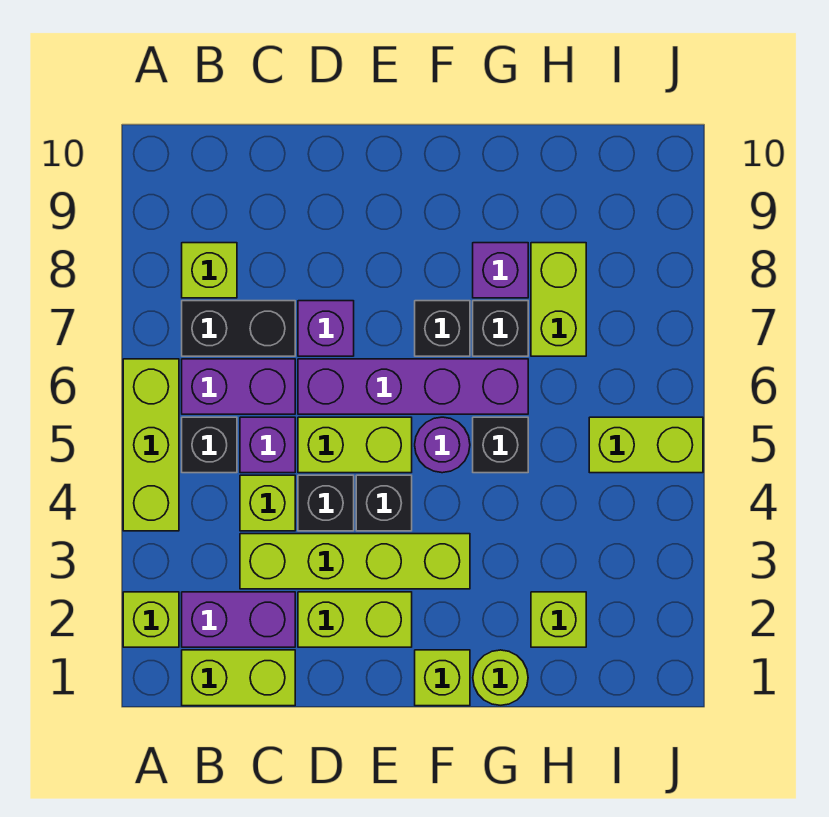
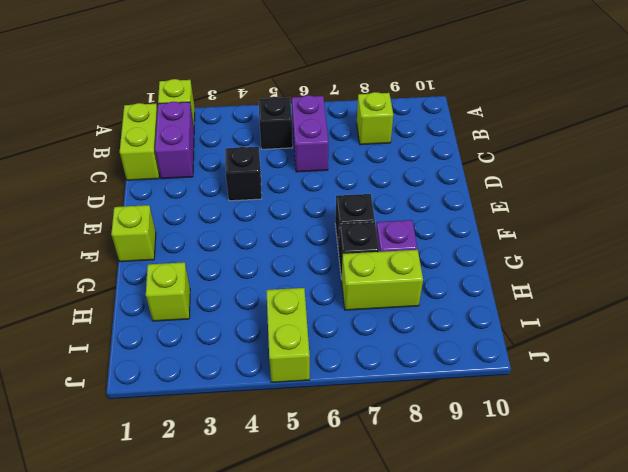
none -> lime brick A4:A6 level 1
none -> black brick B7:C7 level 1
none -> lime brick C3:F3 level 1

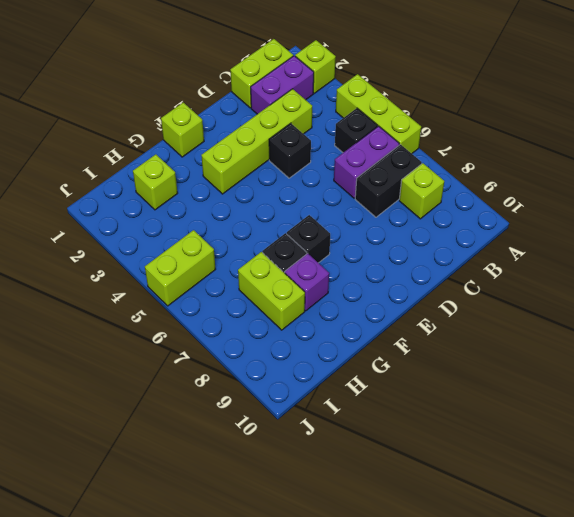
none -> lime brick C4 level 1
none -> purple brick C5 level 1
none -> lime brick D2:E2 level 1

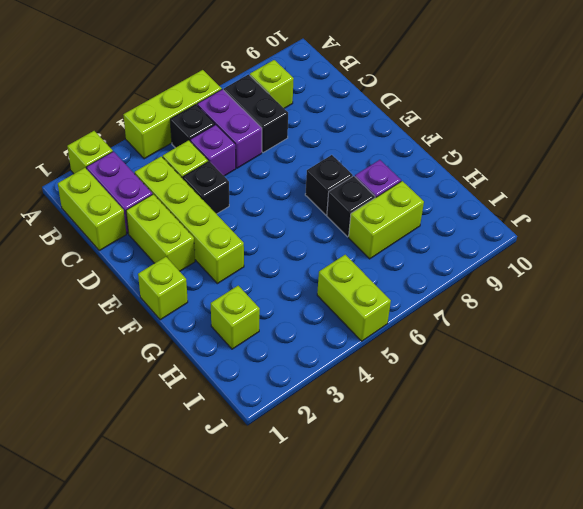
none -> lime brick D5:E5 level 1
none -> purple brick D6:G6 level 1
none -> purple brick D7 level 1

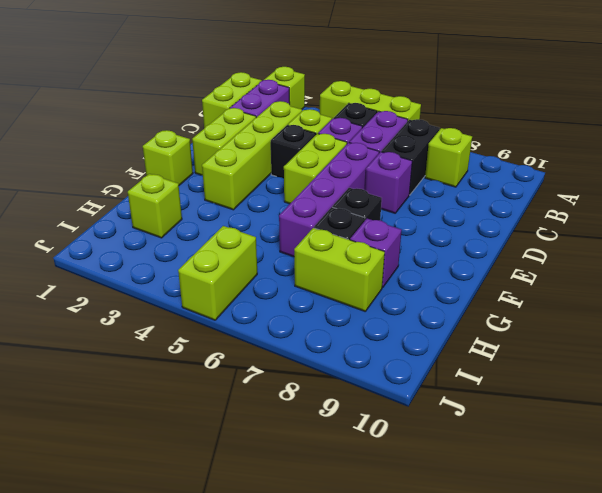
none -> black brick E4 level 1
none -> purple round brick F5 level 1
none -> lime round brick G1 level 1

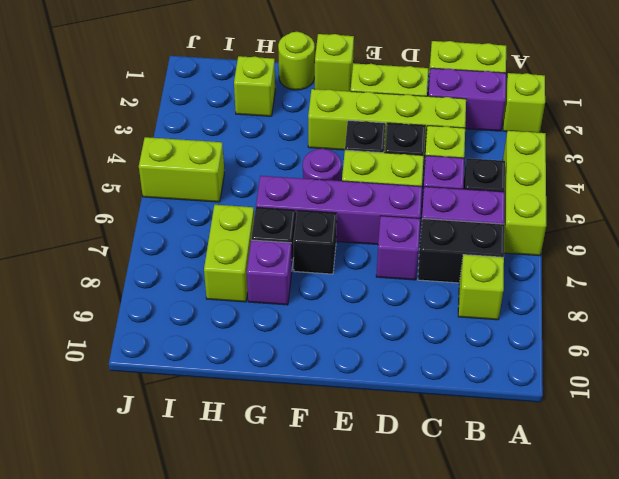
none -> black brick G5 level 1

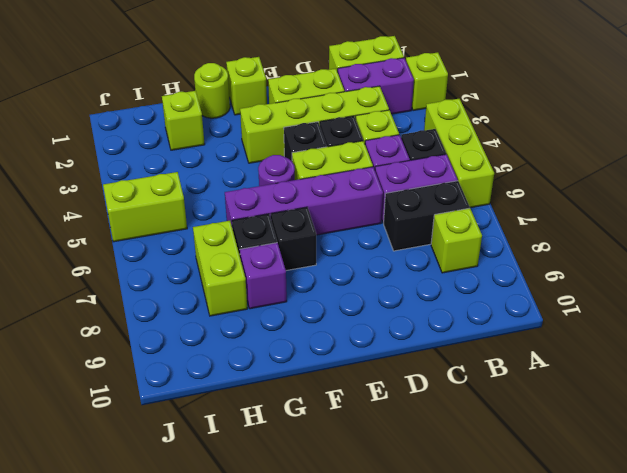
none -> purple brick D7 level 1
none -> black brick G5 level 1

